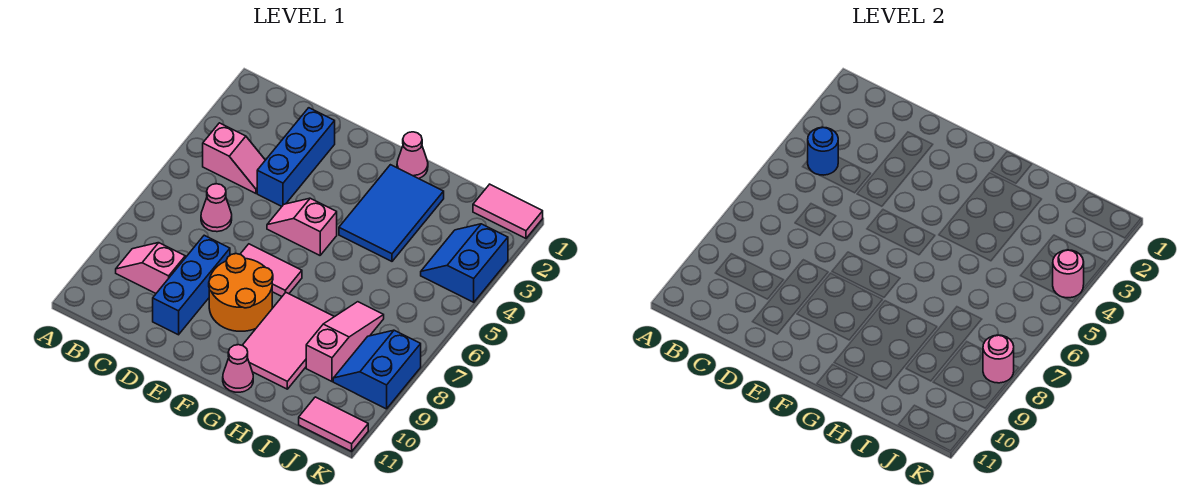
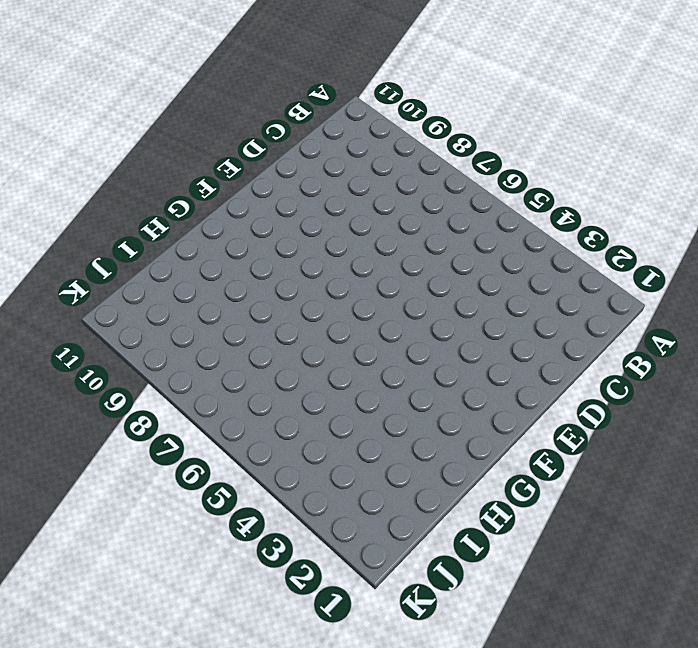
none -> pink slope B4:C4 level 1 top B
none -> pink slope B9:C9 level 1 top C
none -> pink cone C6 level 1

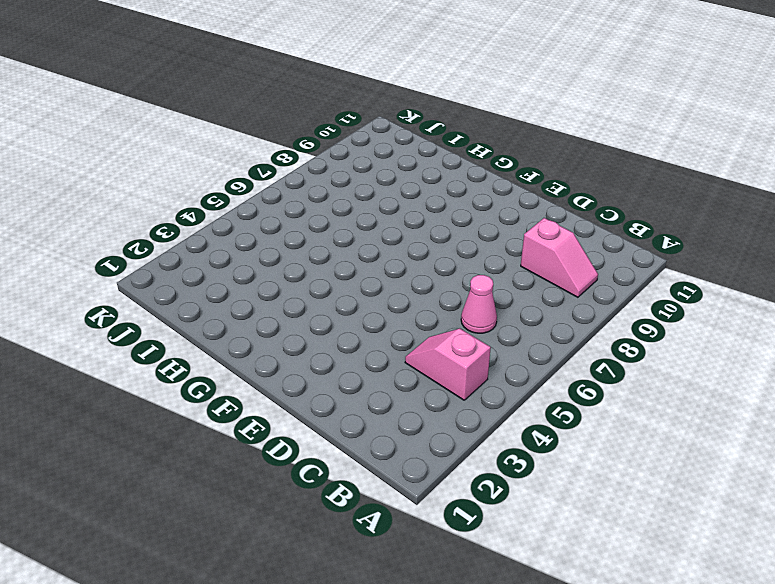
none -> blue brick D2:D4 level 1
none -> blue brick D8:D10 level 1
none -> pink slope E5:F5 level 1 top F

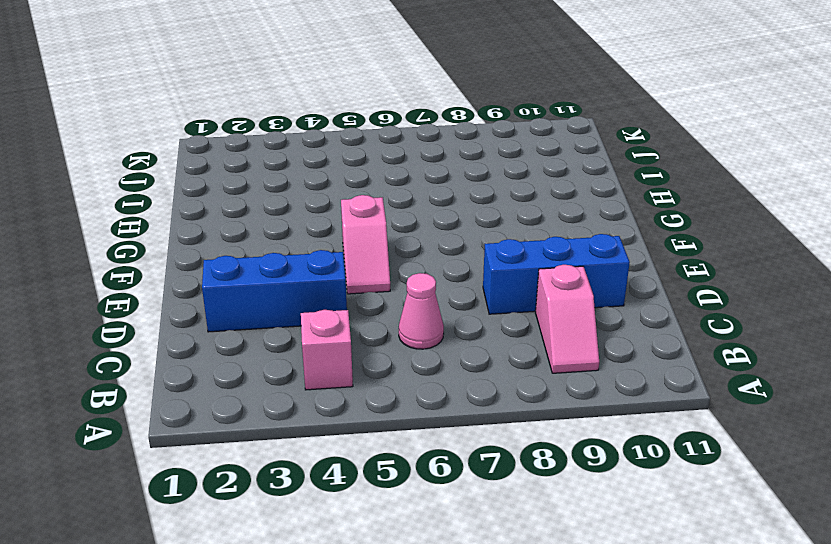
none -> pink tile E7:F7 level 1
none -> orange round brick E8:F9 level 1
none -> pink cone G1 level 1

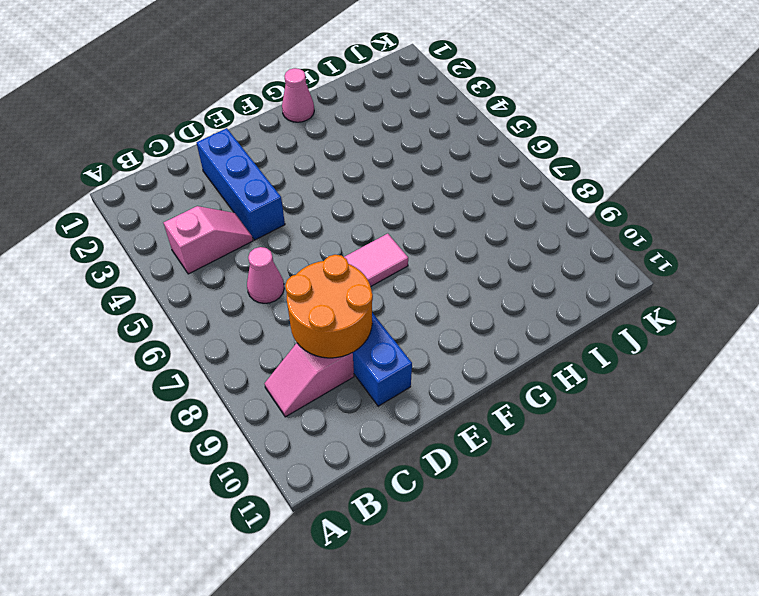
orange round brick C8:D9 level 2 -> orange round brick E8:F9 level 1
none -> pink slope E5:F5 level 1 top F
none -> blue tile G2:H4 level 1
none -> pink tile G8:H10 level 1

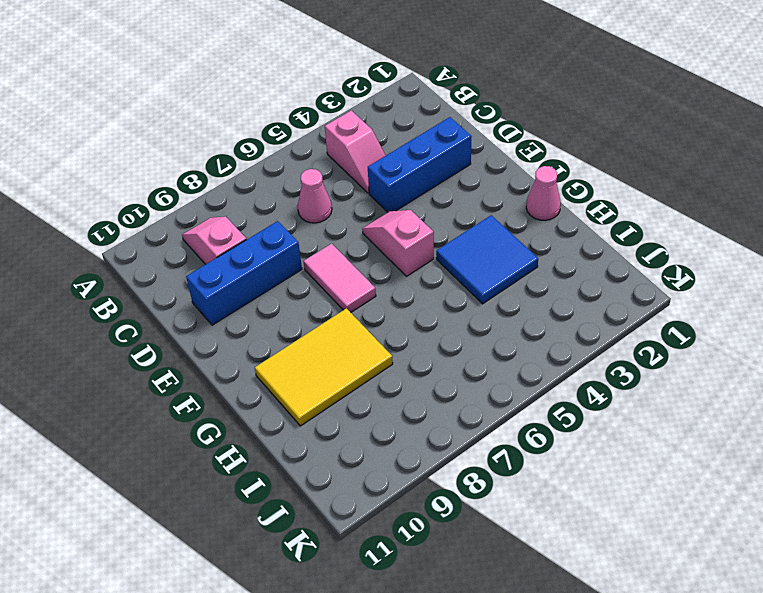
blue tile G3:H4 level 1 -> blue tile G2:H4 level 1
yellow tile G8:H10 level 1 -> pink tile G8:H10 level 1
none -> orange round brick E8:F9 level 1
none -> pink cone G11 level 1
none -> pink slope I7:I9 level 1 top 9

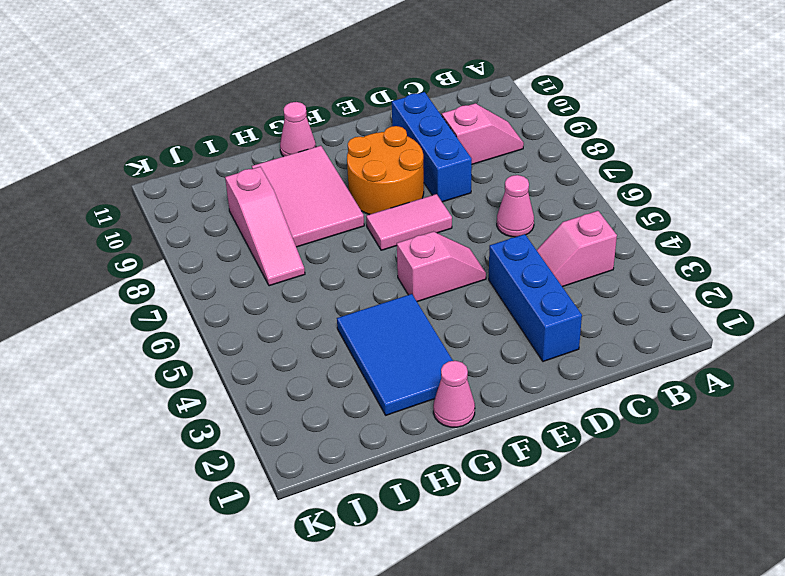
none -> pink tile J1:K1 level 1
none -> blue slope J3:K4 level 1 top K
none -> blue slope J8:K9 level 1 top K

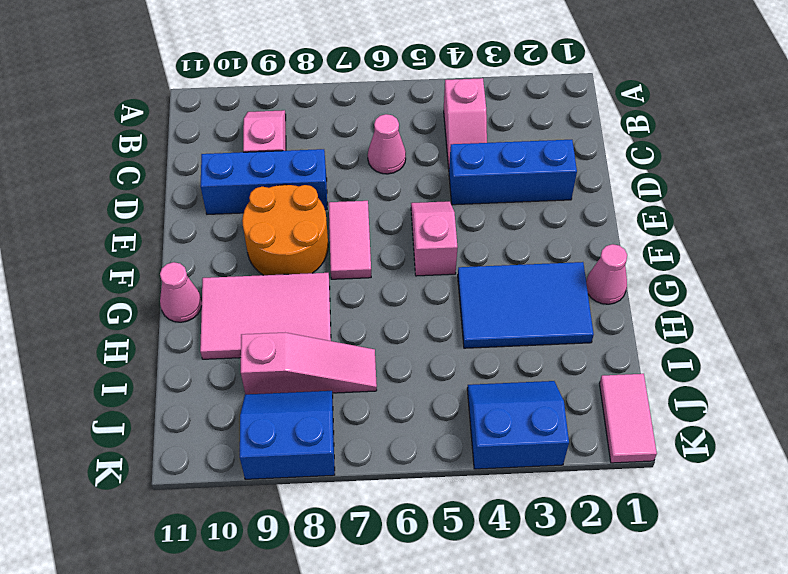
none -> pink tile J11:K11 level 1
none -> blue round brick B4 level 2
none -> pink round brick K4 level 2

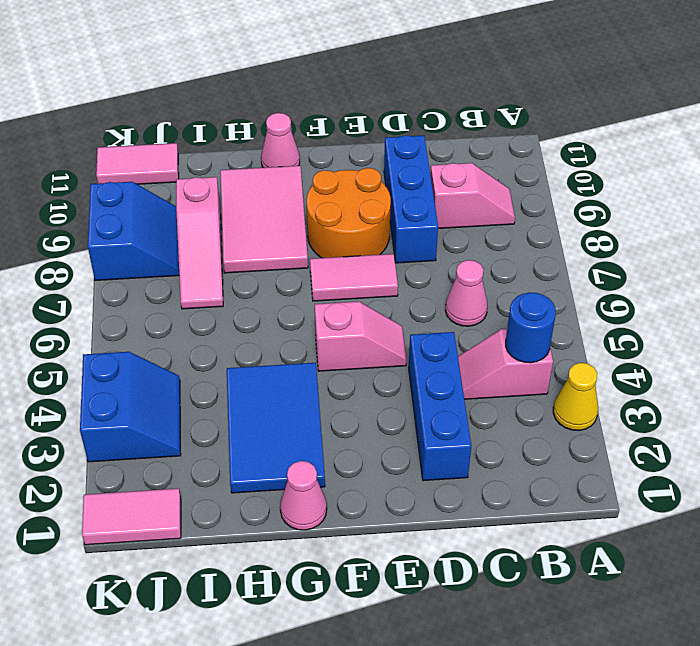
yellow cone A3 level 1 -> none
none -> pink round brick K4 level 2
none -> pink round brick K8 level 2

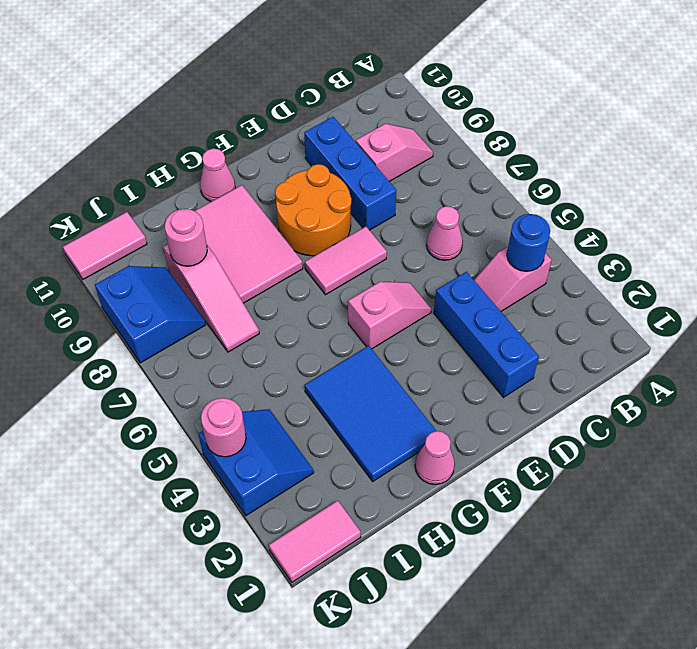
pink round brick I9 level 2 -> pink round brick K8 level 2

